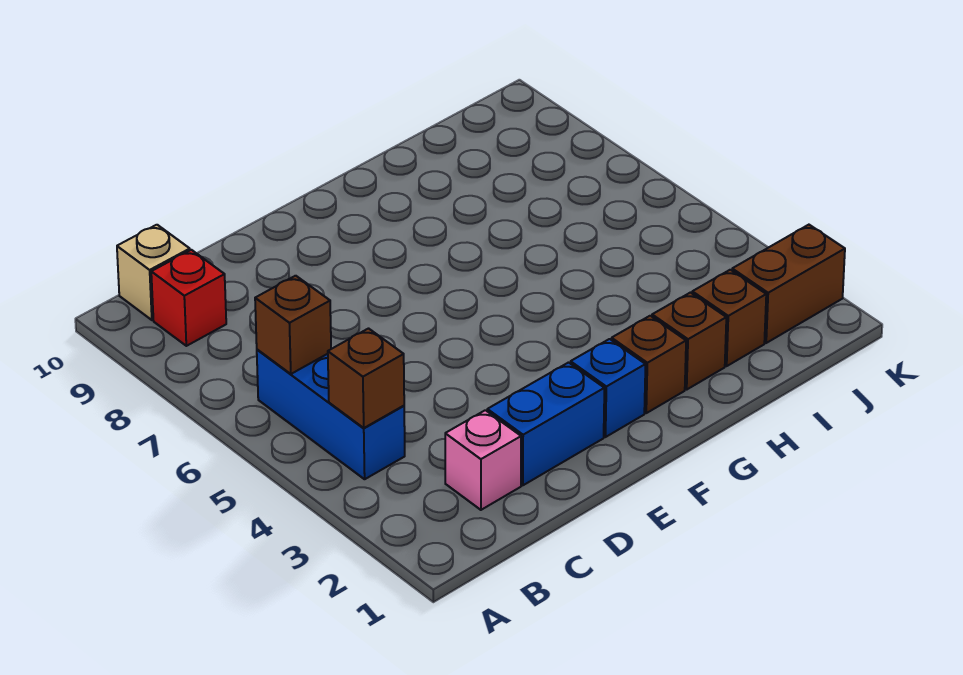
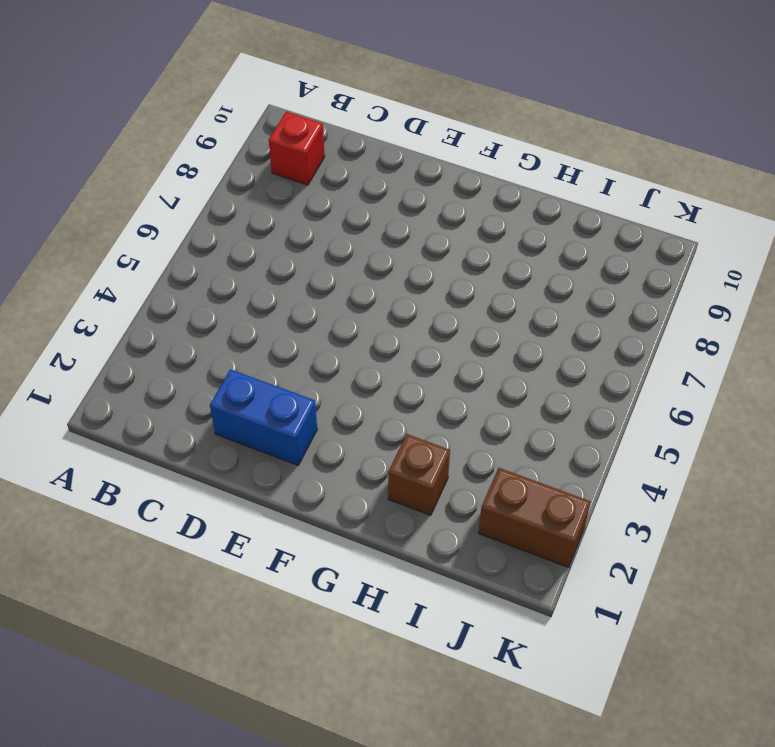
none -> blue brick B4:B6 level 1
none -> tan brick B10 level 1
none -> pink brick C2 level 1

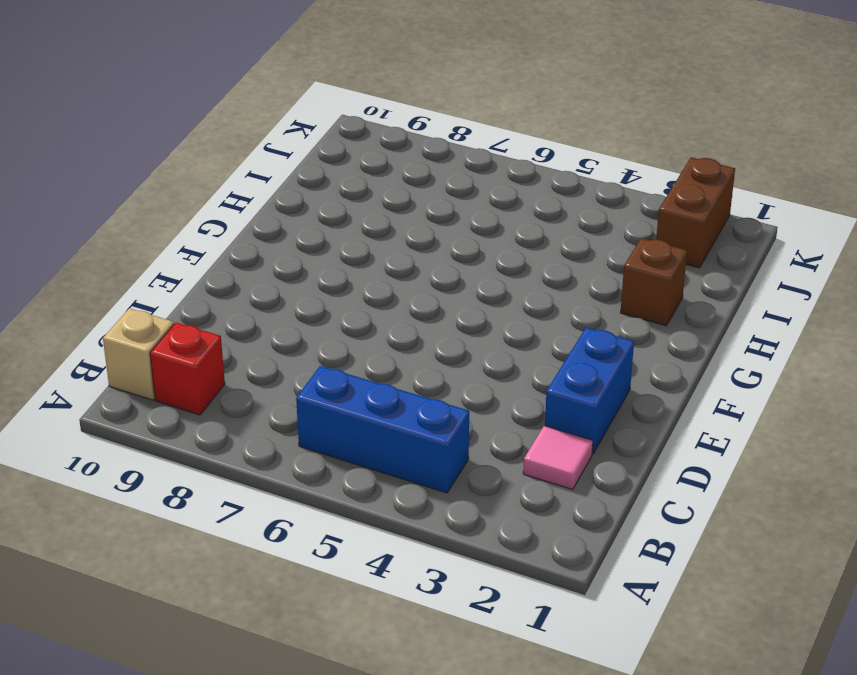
pink tile C2 level 1 -> pink brick C2 level 1
none -> blue brick F2 level 1
none -> brown brick G2 level 1
none -> brown brick I2 level 1

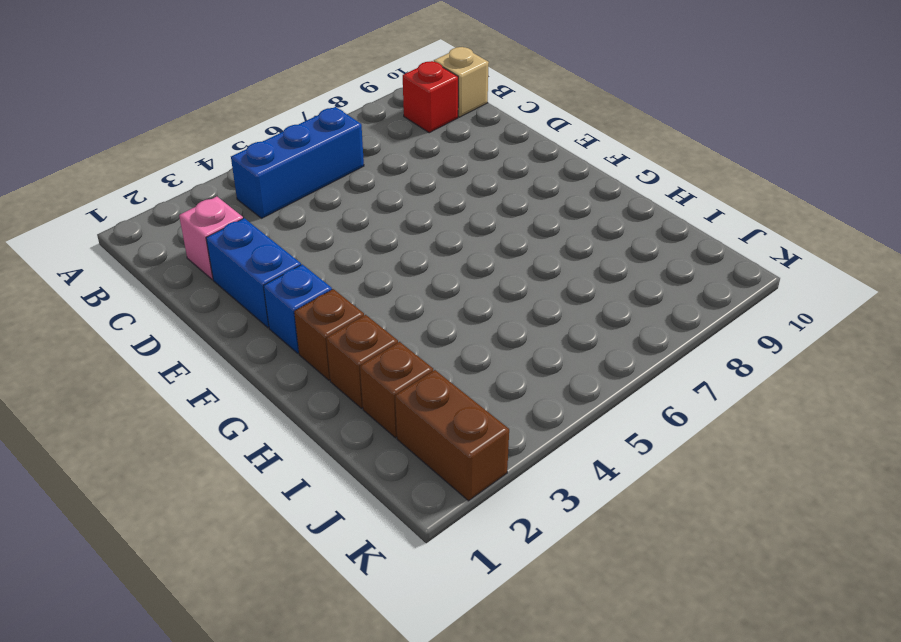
none -> brown brick B4 level 2
none -> brown brick B6 level 2

